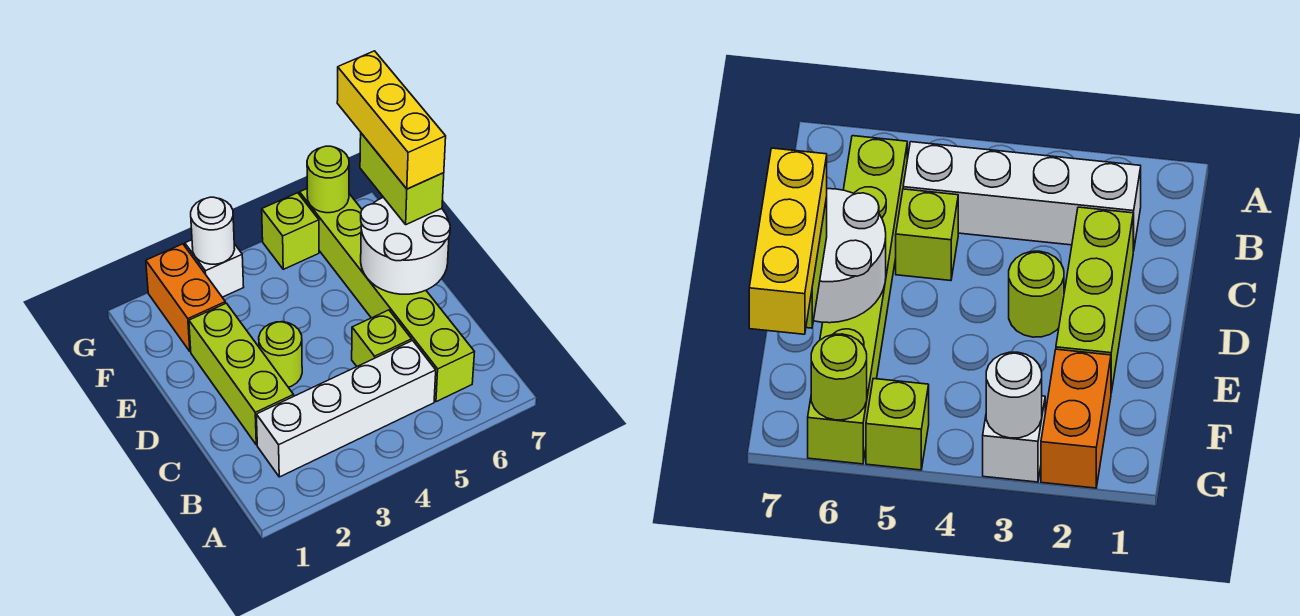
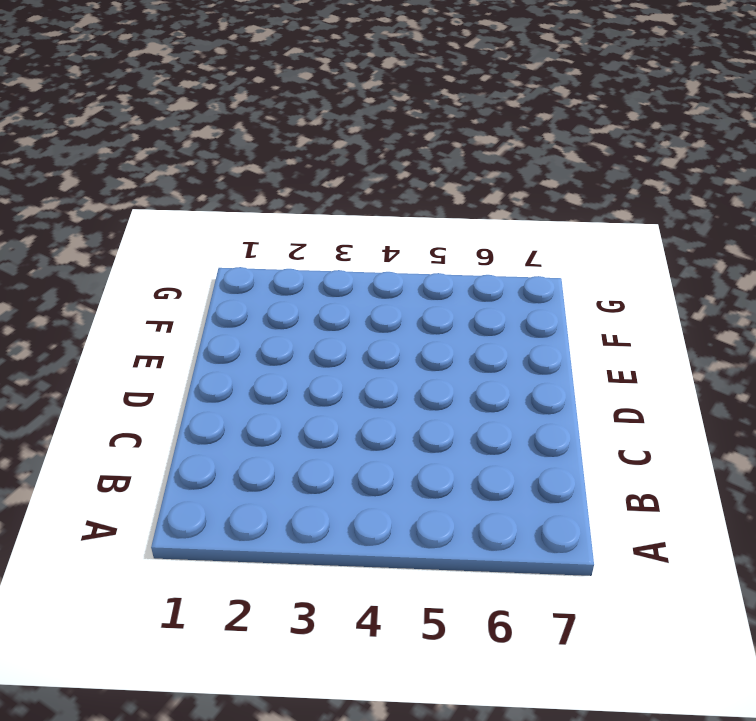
none -> white brick B2:B5 level 1
none -> lime brick B6:G6 level 1
none -> lime brick C2:E2 level 1

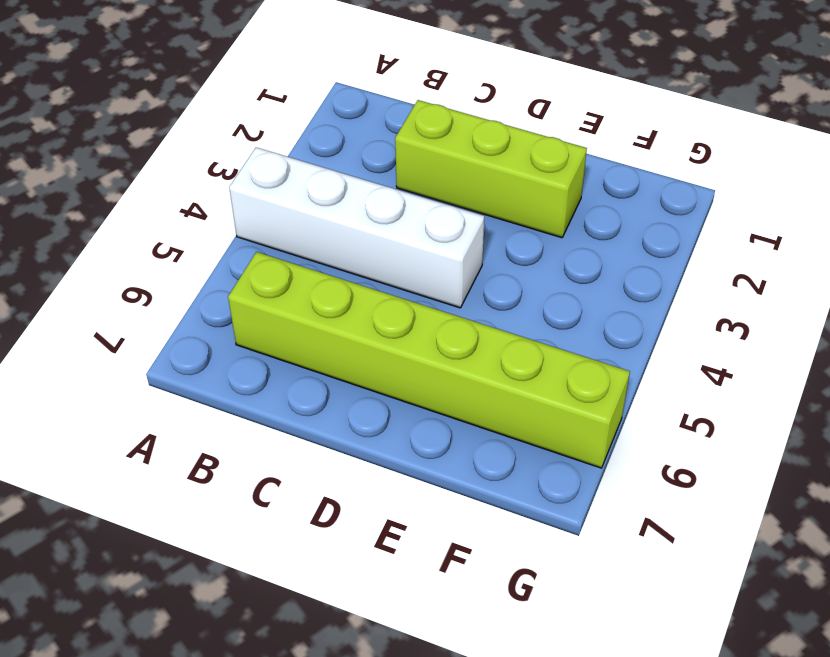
white brick A4:D4 level 1 -> white brick B2:B5 level 1
none -> lime brick C5 level 1
none -> lime round brick D3 level 1
none -> orange brick F2:G2 level 1

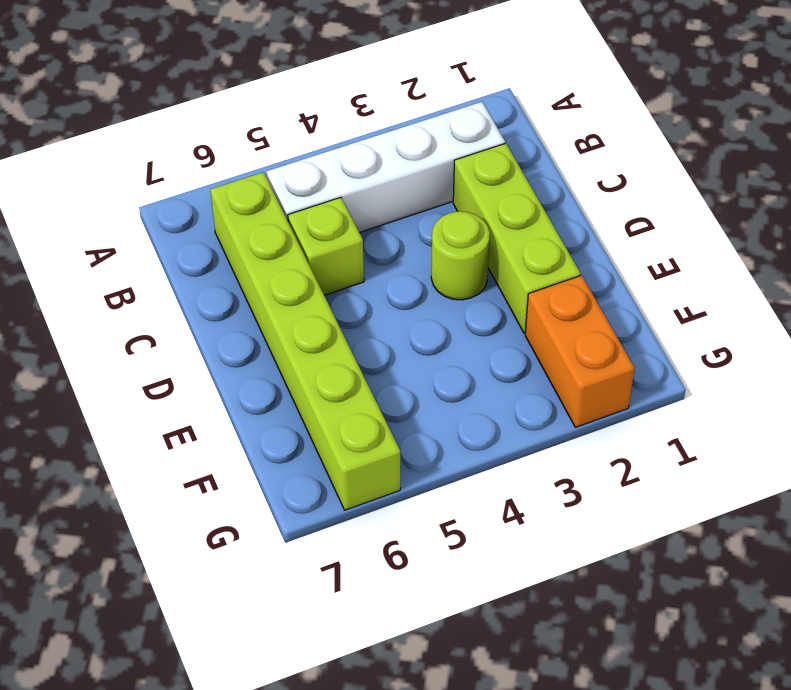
none -> white brick G3 level 1
none -> lime brick G5 level 1
none -> white round brick D6:E7 level 2

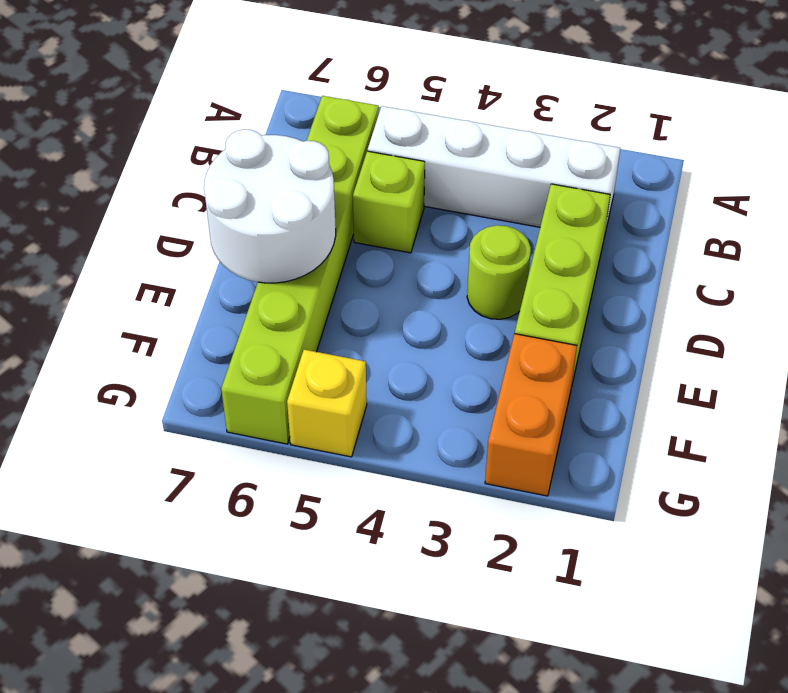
yellow brick G5 level 1 -> lime brick G5 level 1
none -> white brick G3 level 1
none -> white round brick G3 level 2
none -> lime round brick G6 level 2

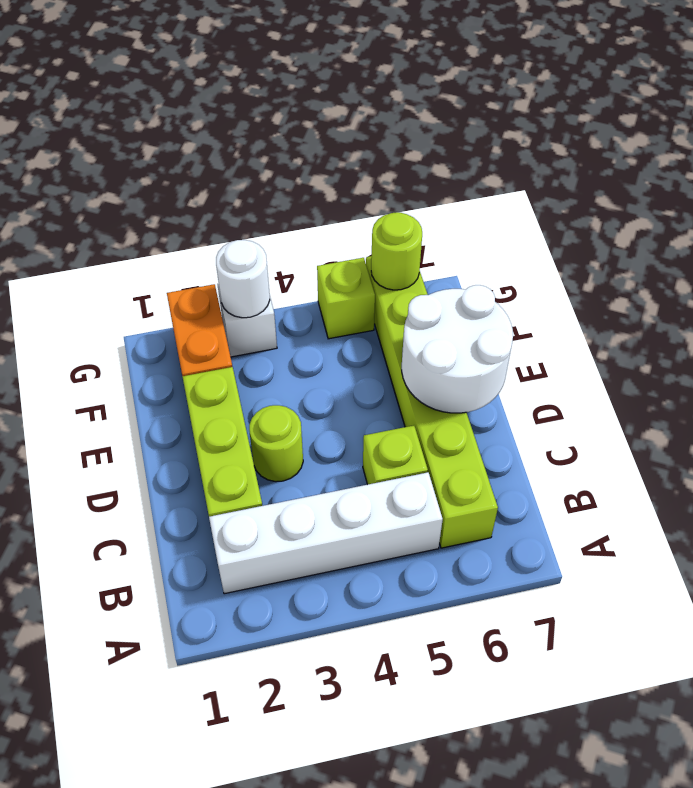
none -> lime brick E7:F7 level 3
none -> yellow brick E7:G7 level 4

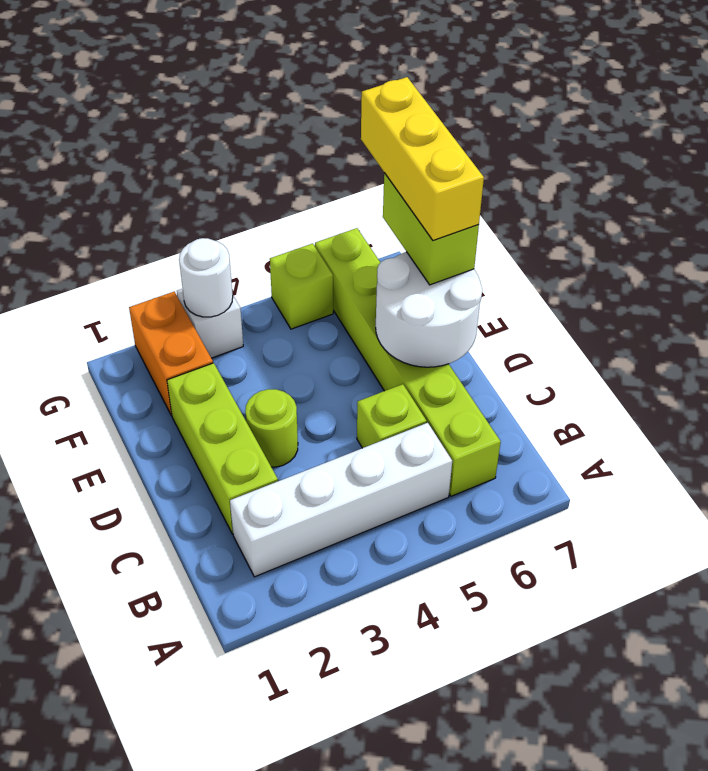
none -> lime round brick G6 level 2

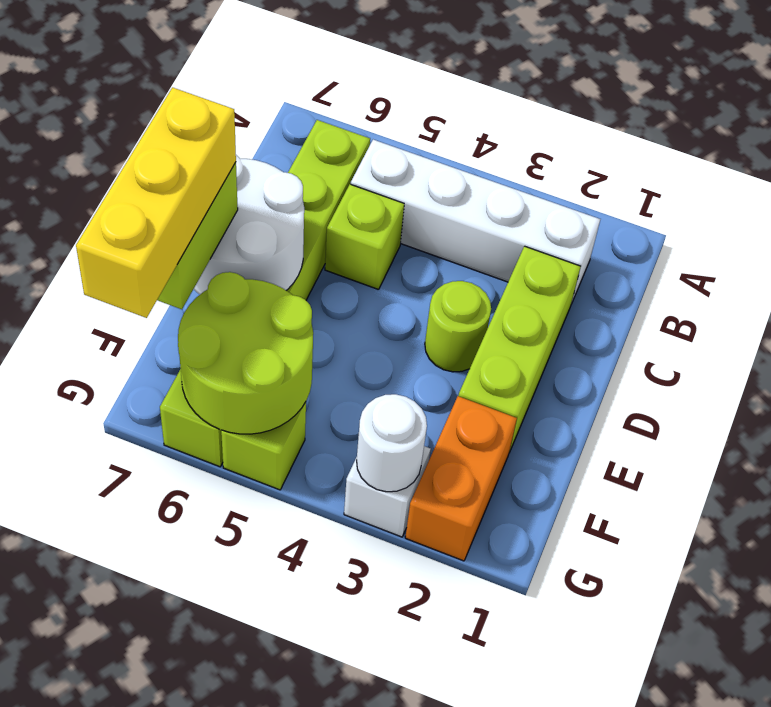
lime round brick F5:G6 level 2 -> lime round brick G6 level 2

